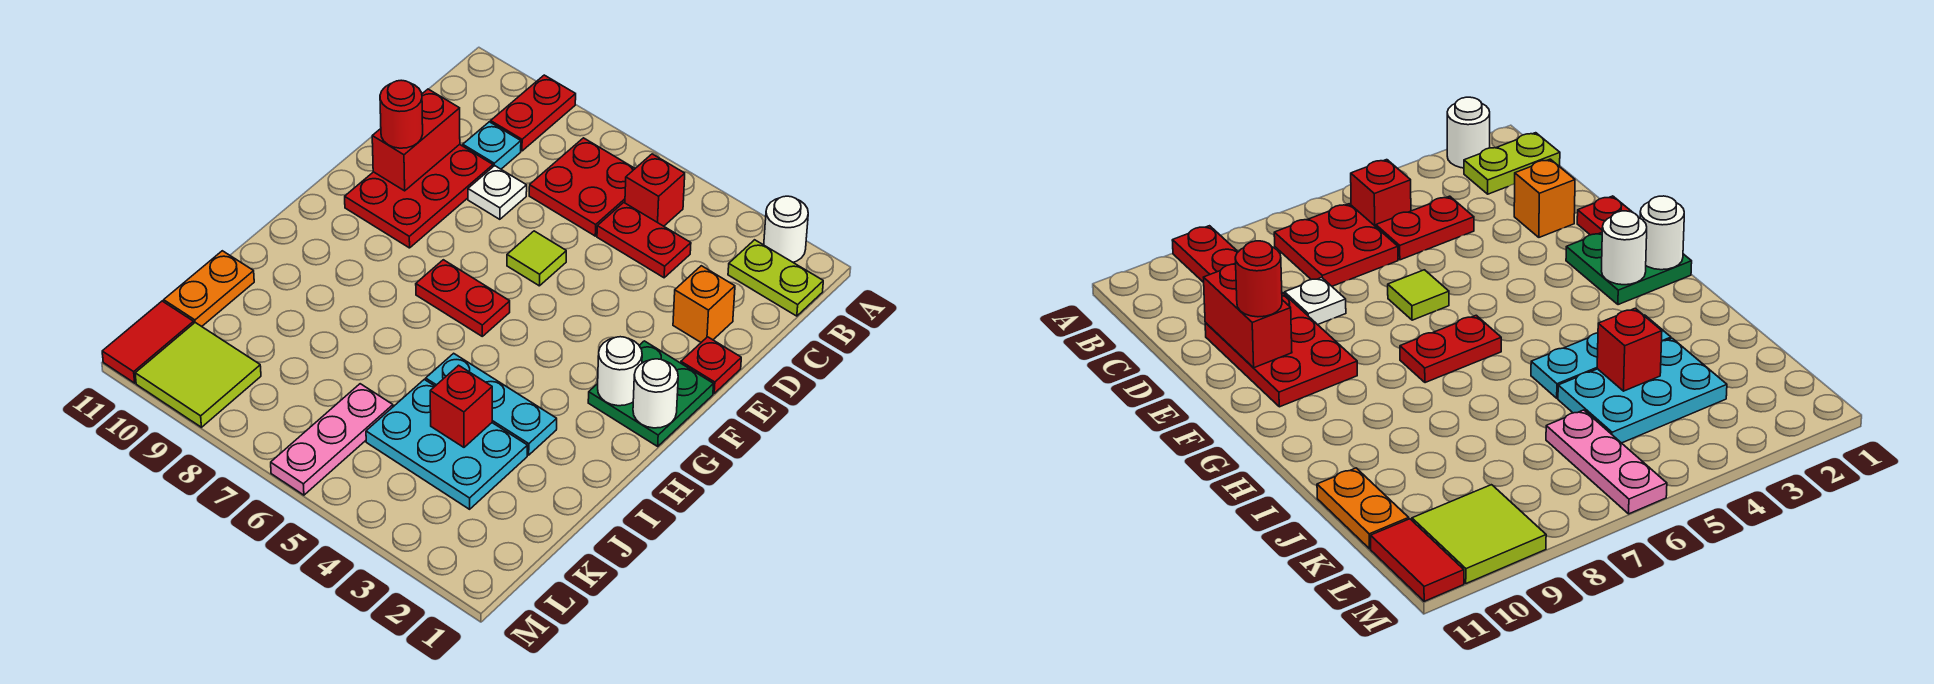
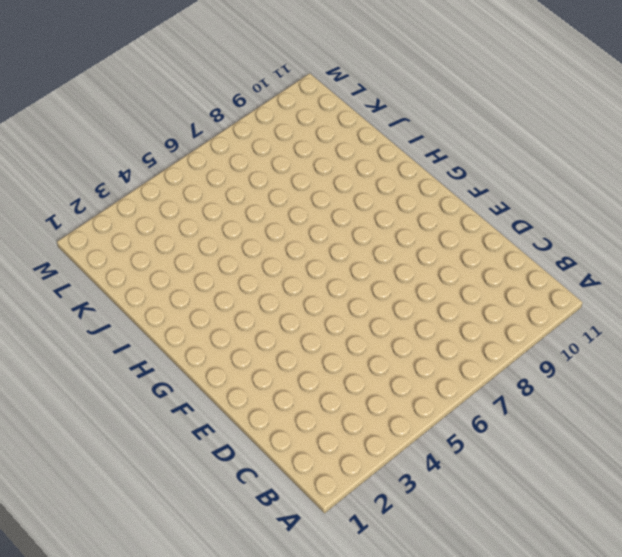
none -> white round brick A2 level 1
none -> red plate A9:B9 level 1
none -> lime plate B1:B2 level 1

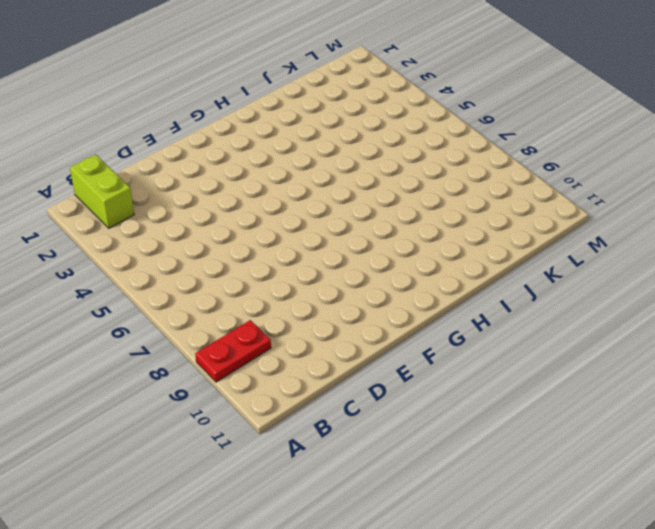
lime brick B1:B2 level 1 -> lime plate B1:B2 level 1
none -> white round brick A2 level 1
none -> red brick B5 level 1
none -> red plate B6:C7 level 1

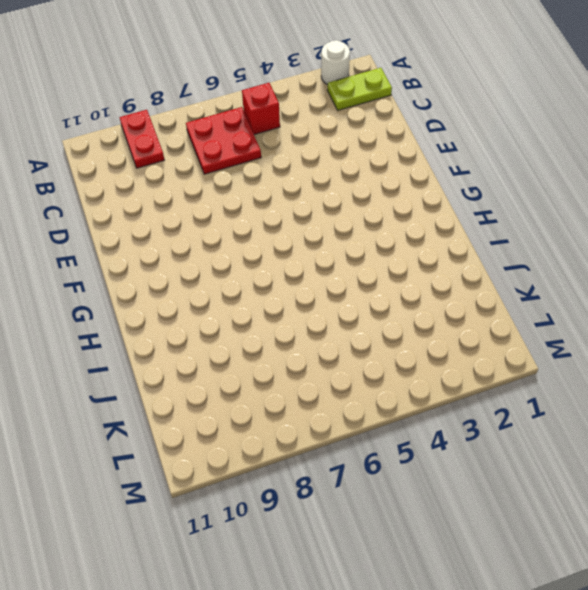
none -> red plate C4:C5 level 1
none -> cyan plate C9 level 1
none -> orange brick D2 level 1

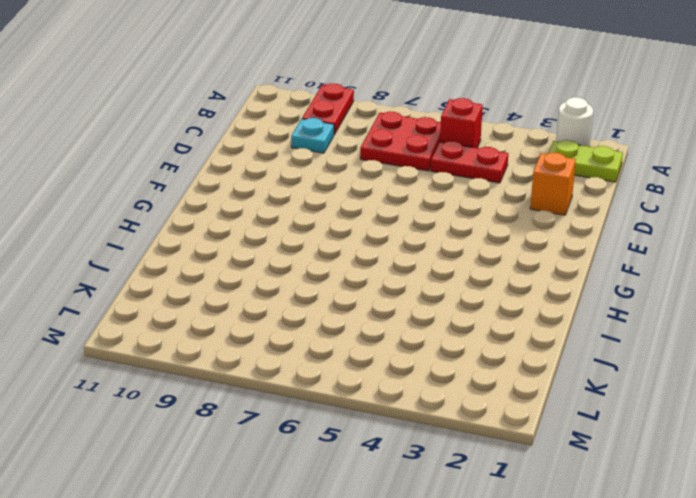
none -> white plate D8 level 1
none -> red plate D9:F10 level 1
none -> red plate E1 level 1

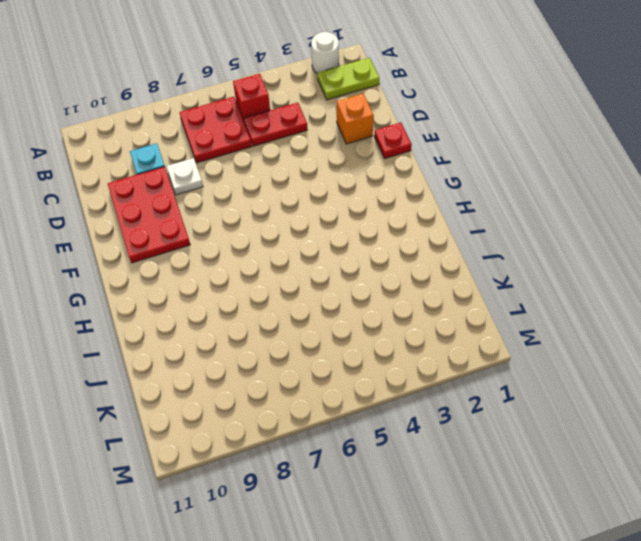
none -> red plate A9:B9 level 1
none -> lime tile E6 level 1
none -> green plate F1:G2 level 1

